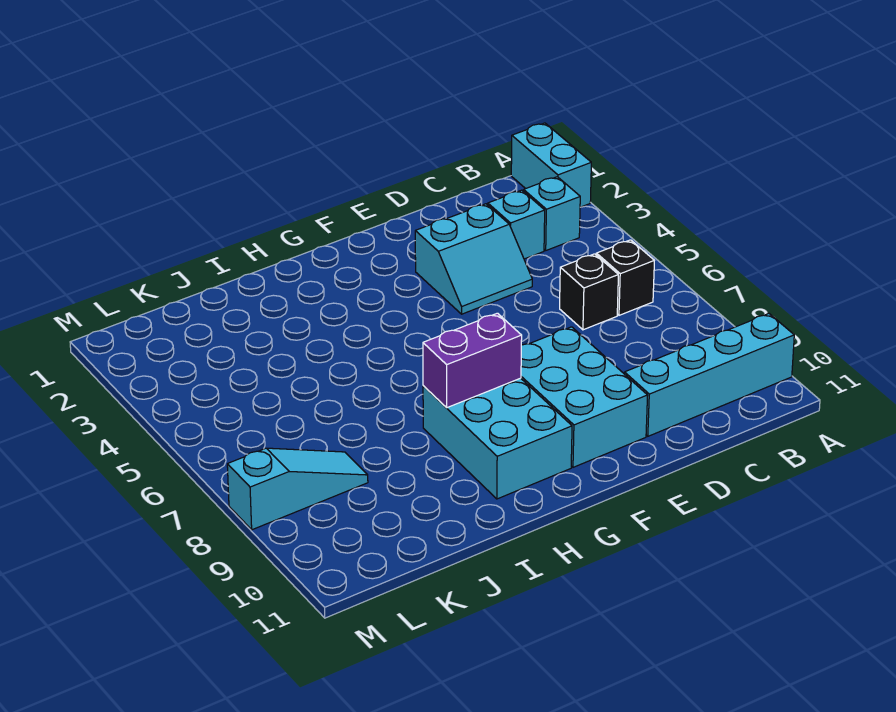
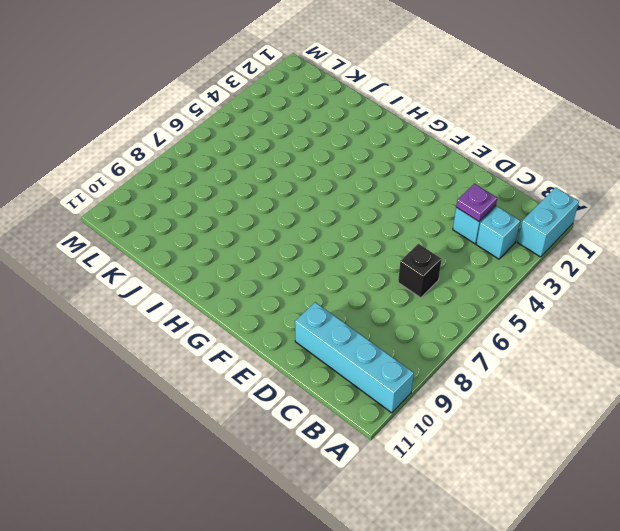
purple plate C3 level 2 -> none
none -> black brick B6 level 1
none -> cyan slope D3:E4 level 1 top 3

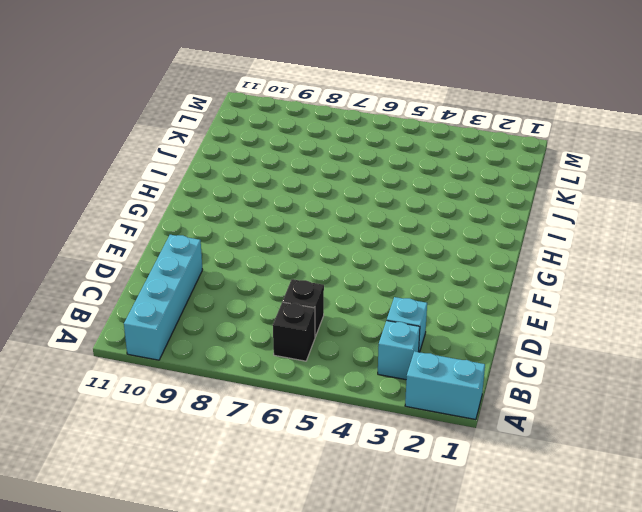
none -> cyan slope D3:E4 level 1 top 3
none -> cyan brick E8:F10 level 1

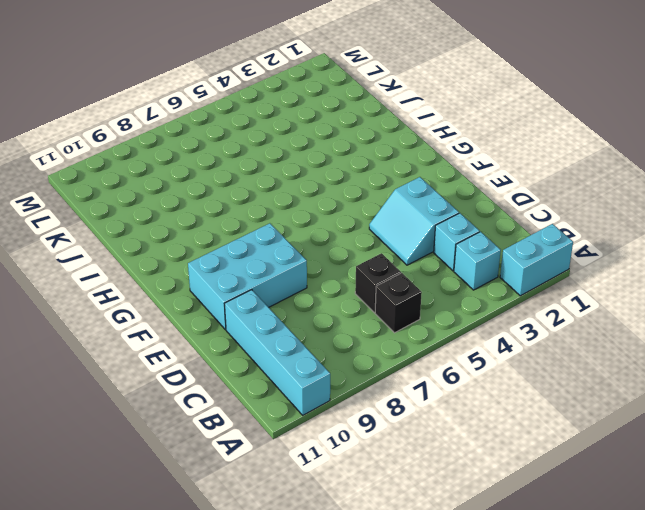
none -> cyan brick G8:H10 level 1
none -> cyan slope K8:M8 level 1 top M

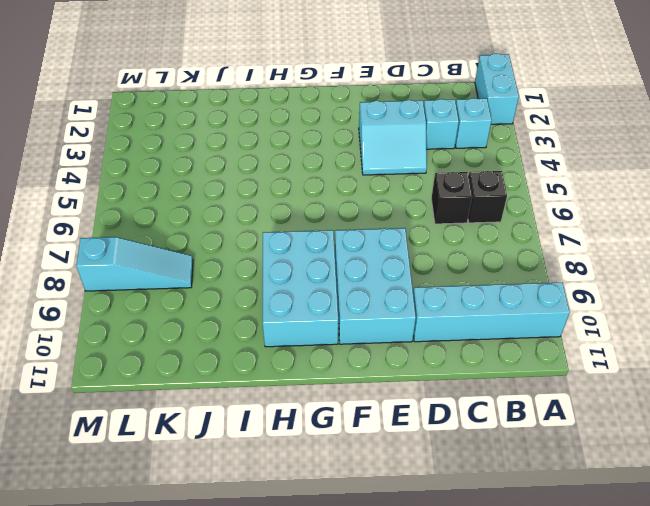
none -> purple brick G8:H8 level 2

